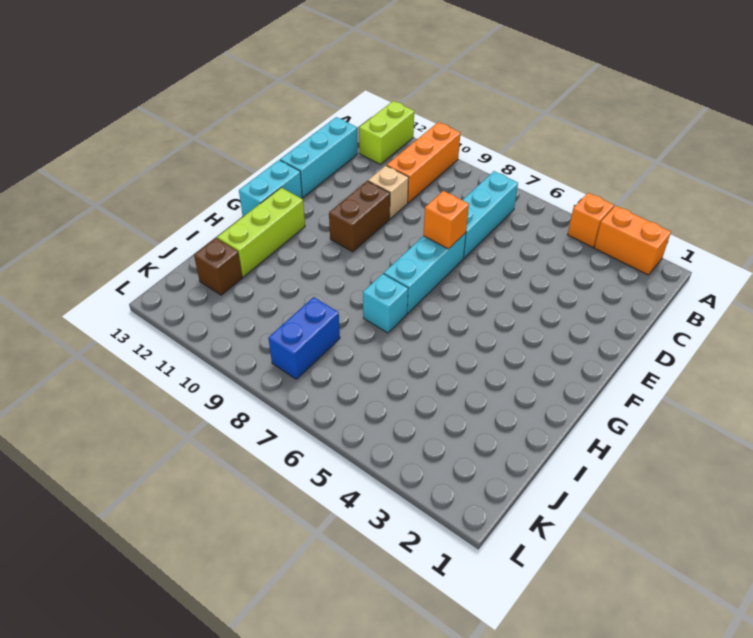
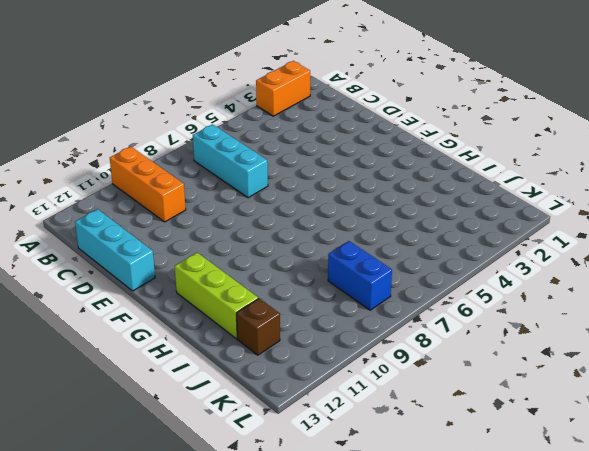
none -> orange brick A4 level 1
none -> lime brick A12:B12 level 1
none -> tan brick D10 level 1

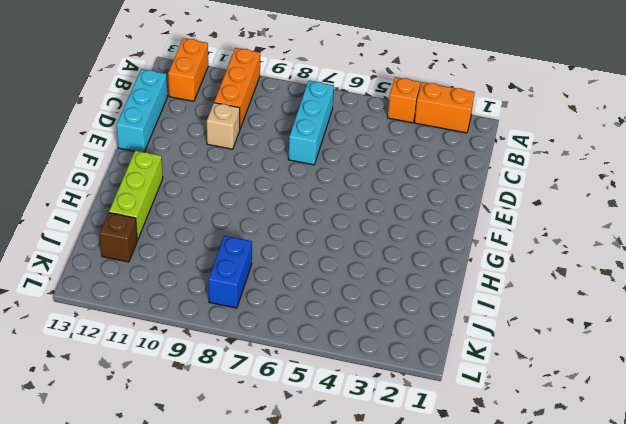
orange brick A12:B12 level 1 -> lime brick A12:B12 level 1
none -> cyan brick E7:G7 level 1
none -> brown brick E10:F10 level 1
none -> cyan brick F13:G13 level 1

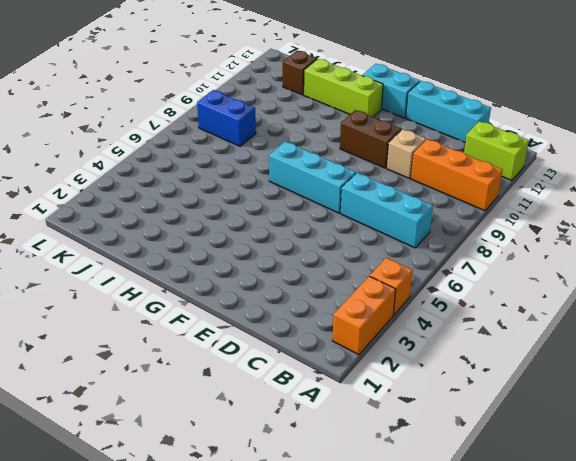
none -> cyan brick H7 level 1
none -> orange brick E7 level 2

